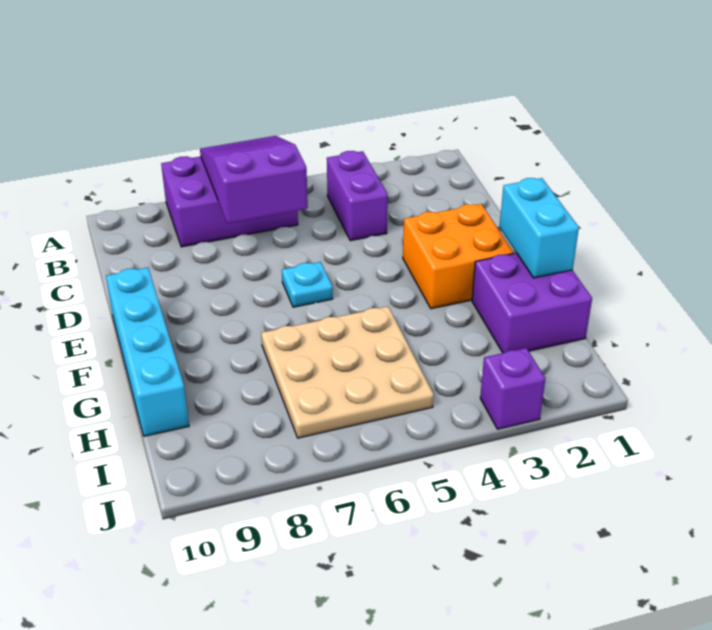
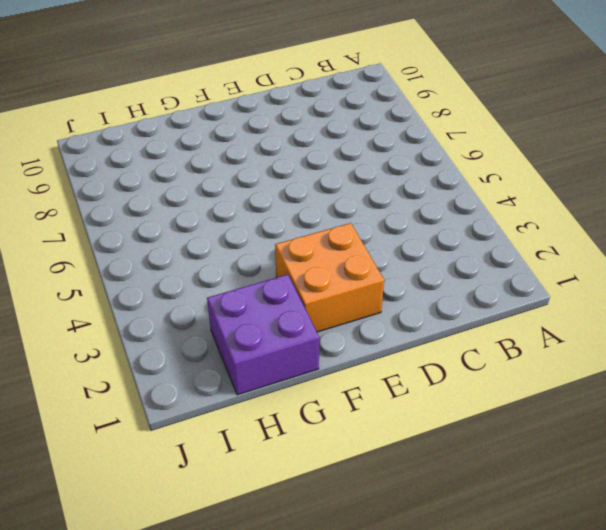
none -> purple brick A6:B8 level 1
none -> purple brick B4:C4 level 1

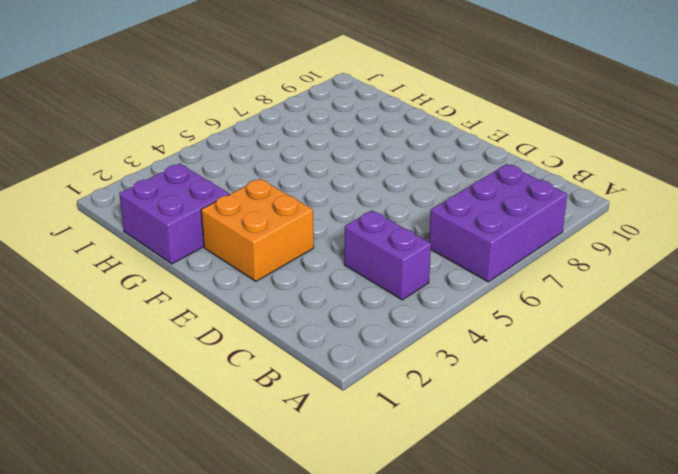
none -> cyan plate E6 level 1
none -> cyan brick E10:H10 level 1

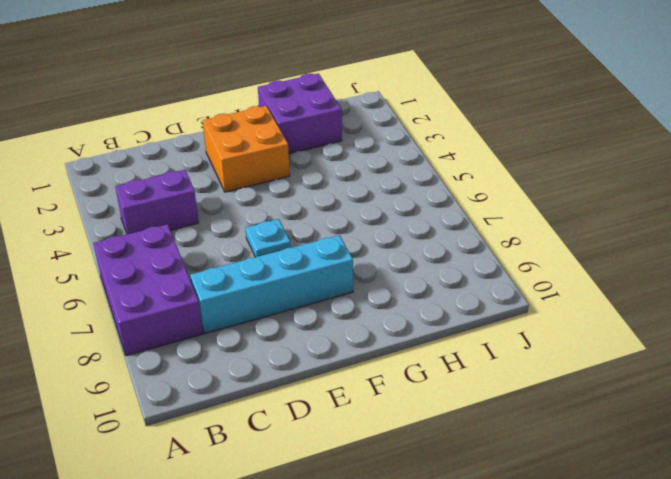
cyan brick C8:F8 level 1 -> cyan brick E10:H10 level 1
none -> tan plate G5:I7 level 1
none -> purple brick J3 level 1

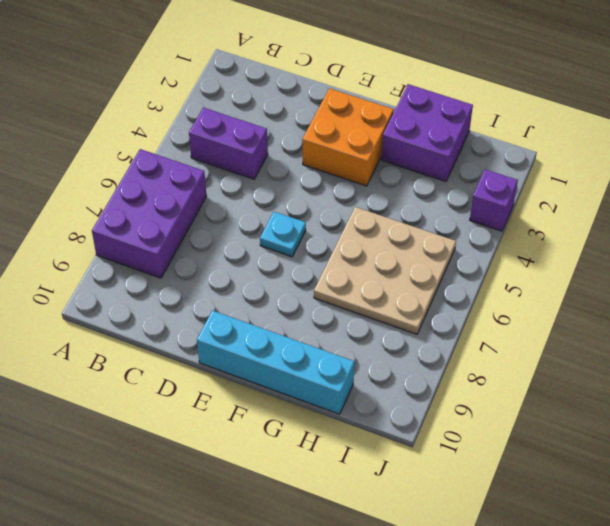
none -> purple slope A6:C7 level 2 top C
none -> cyan brick F1:G1 level 2

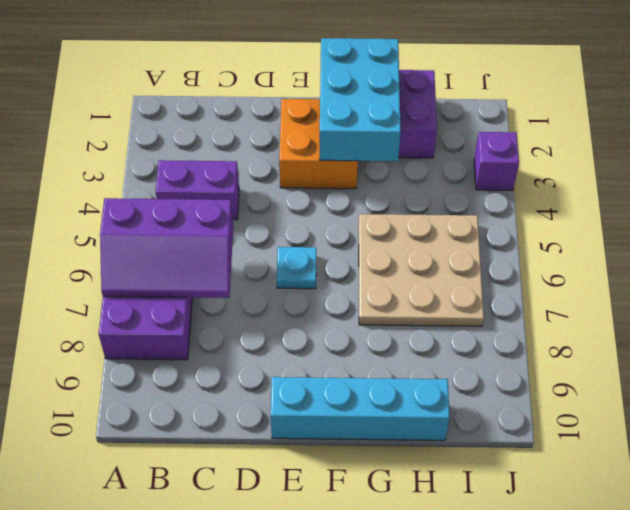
purple slope A6:C7 level 2 top 6 -> purple slope A6:C7 level 2 top C
cyan brick F1:G3 level 2 -> cyan brick F1:G1 level 2

